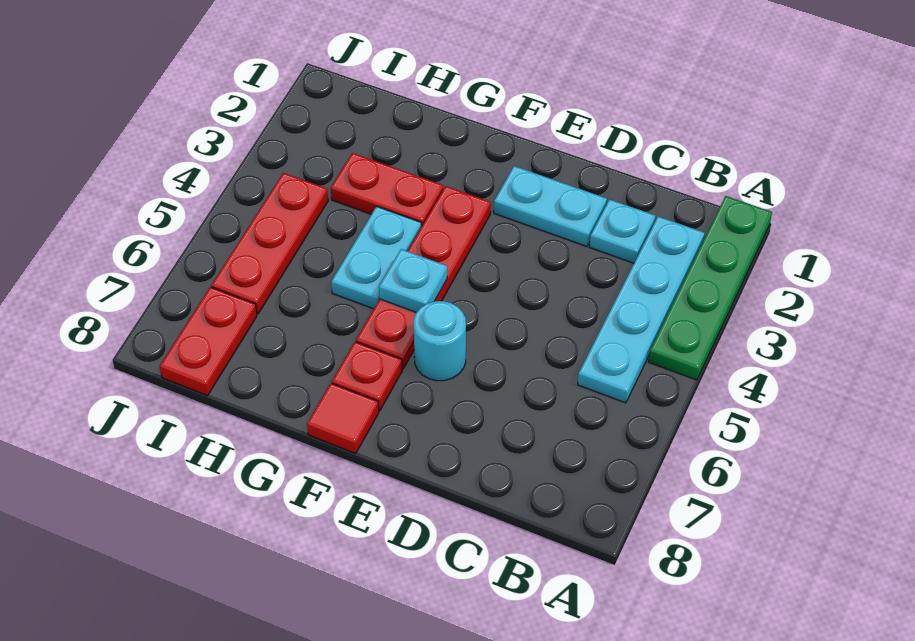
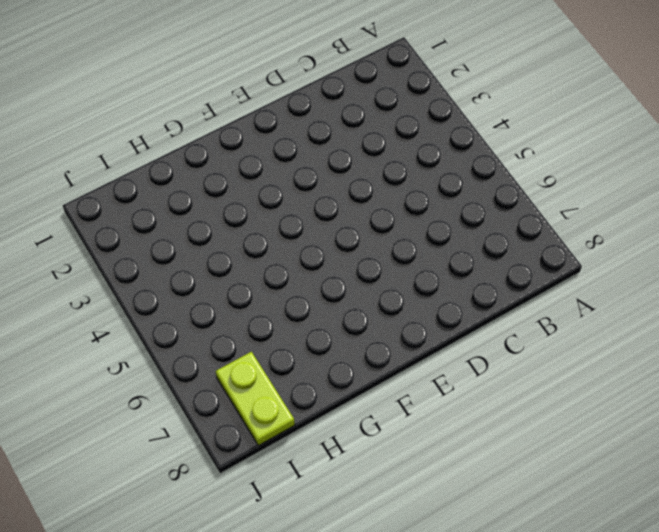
lime plate I7:I8 level 1 -> red plate I7:I8 level 1
none -> green plate A1:A4 level 1
none -> cyan plate B2:B5 level 1
none -> cyan plate C2 level 1

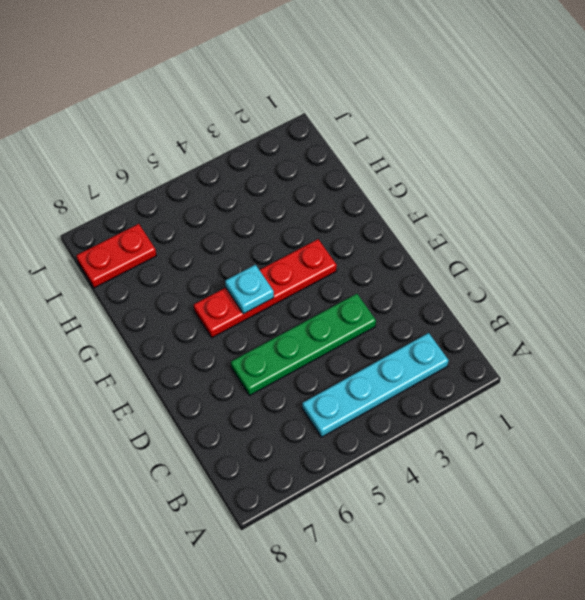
green plate D3:D6 level 1 -> green plate A1:A4 level 1
none -> cyan plate C2 level 1
none -> cyan plate D2:E2 level 1
none -> cyan round brick E6 level 1

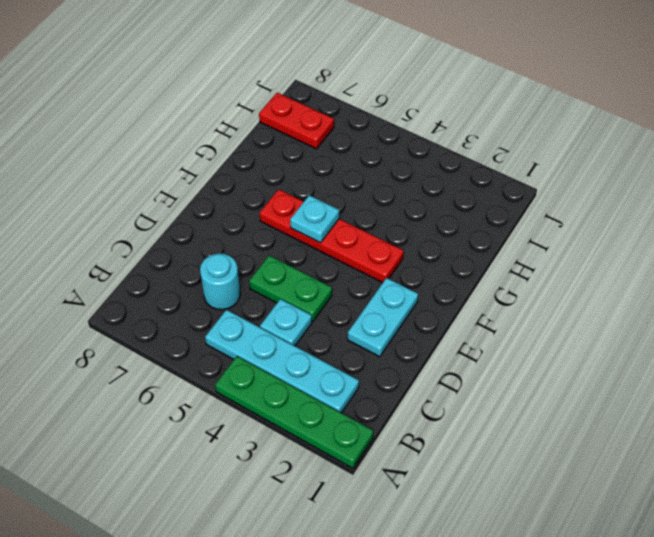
cyan plate C4 level 1 -> cyan plate C2 level 1
cyan round brick C6 level 1 -> cyan round brick E6 level 1
green plate D4:D5 level 1 -> none
none -> red plate F7 level 1
none -> red tile F8 level 1
none -> red plate G3:H3 level 1

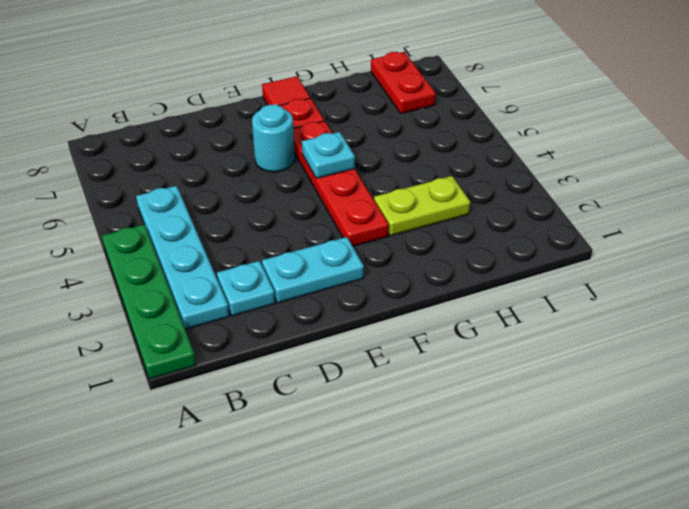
lime plate G3:H3 level 1 -> red plate G3:H3 level 1
none -> cyan plate G4:G5 level 1
none -> red plate I4:I6 level 1

